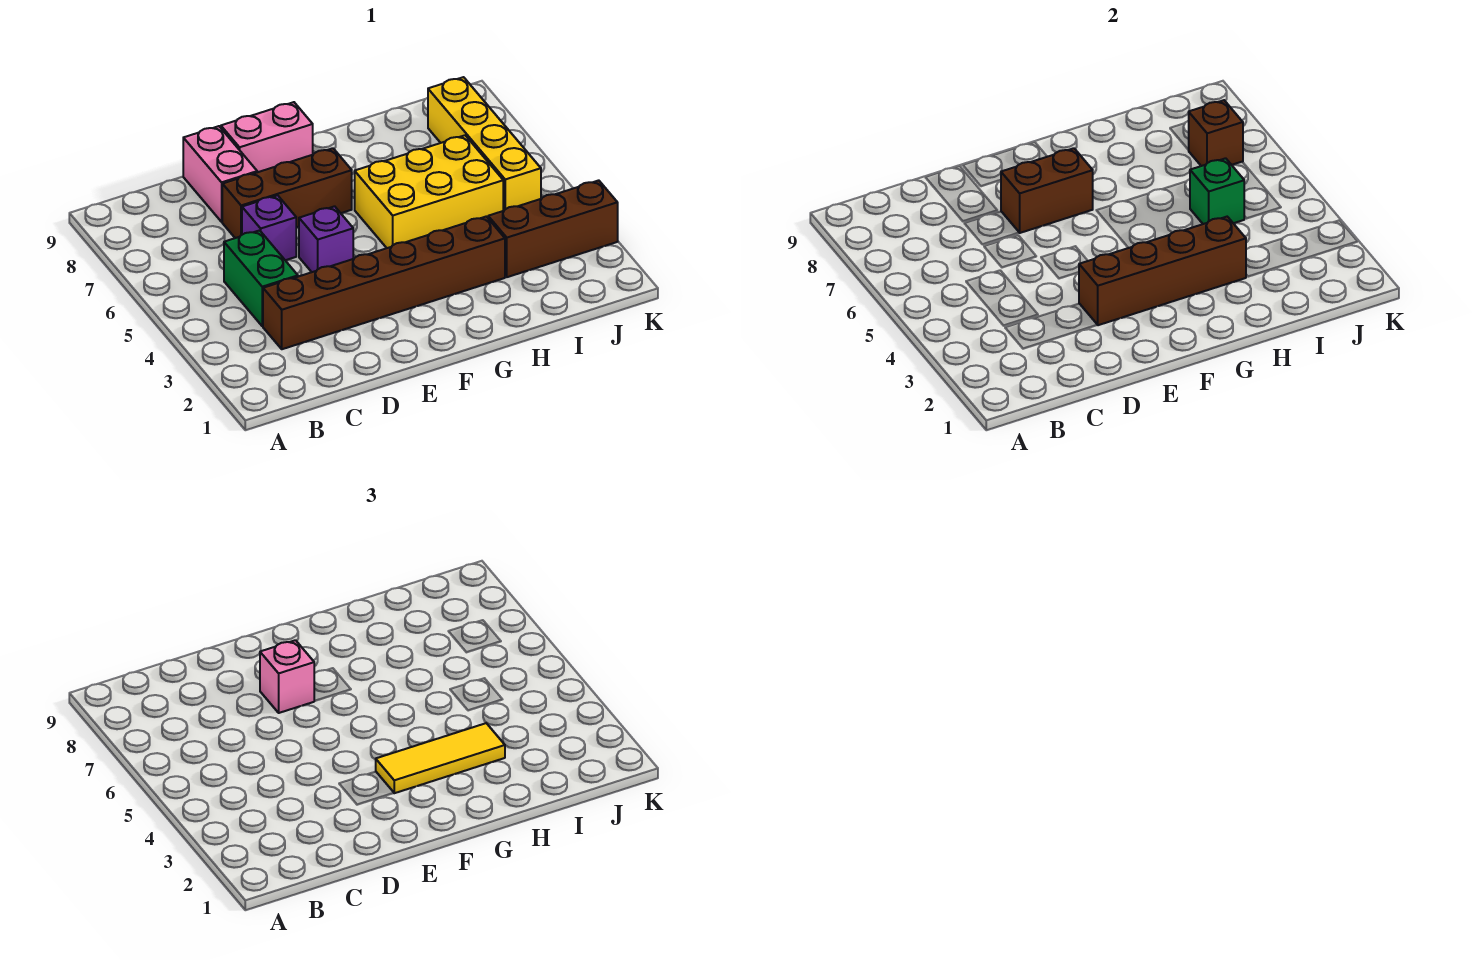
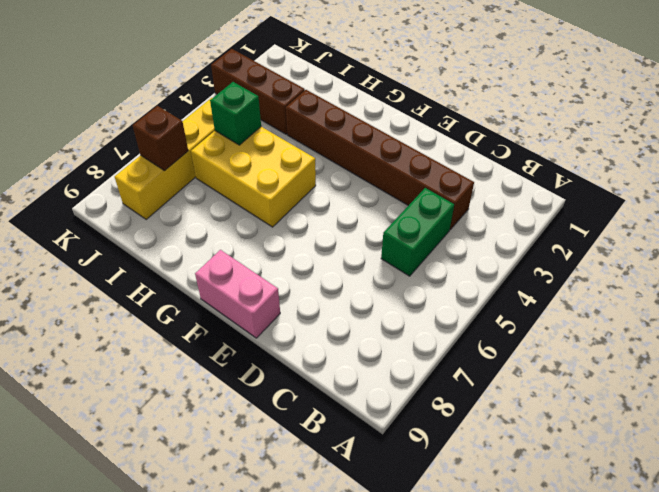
none -> purple brick D6 level 1
none -> brown brick D7:F7 level 1
none -> pink brick D8:D9 level 1

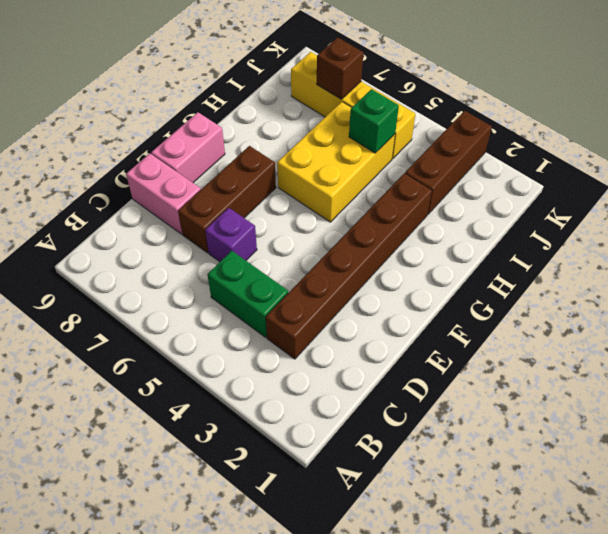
none -> purple brick E5 level 1
none -> brown brick E3:H3 level 2
none -> brown brick E7:F7 level 2

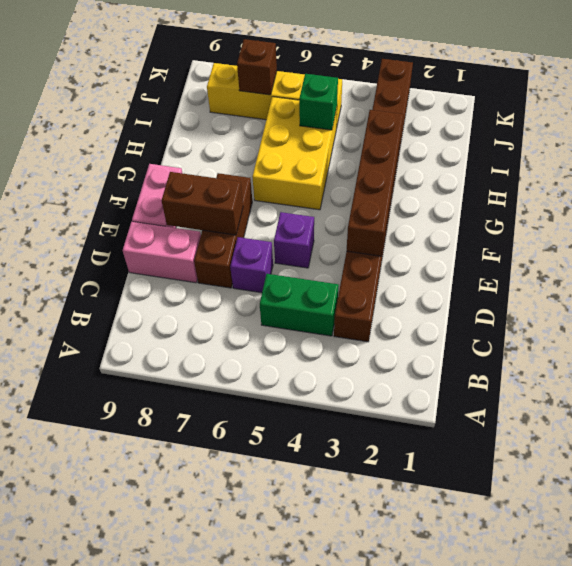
brown brick E7:E8 level 2 -> brown brick E7:F7 level 2
none -> pink brick E7 level 3
none -> yellow tile F3:H3 level 3

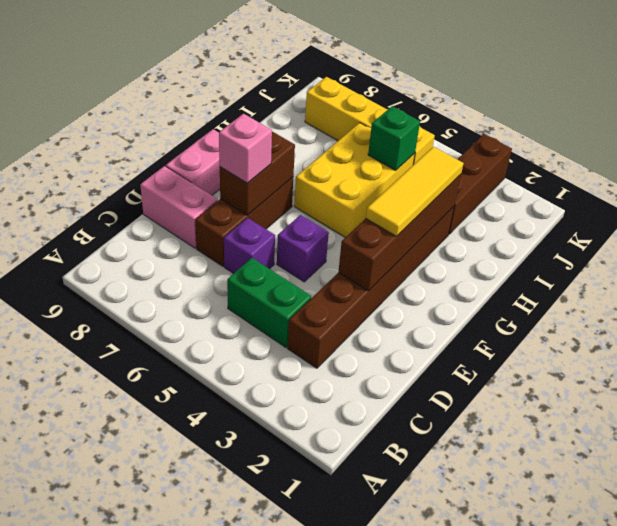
none -> brown brick J7 level 2

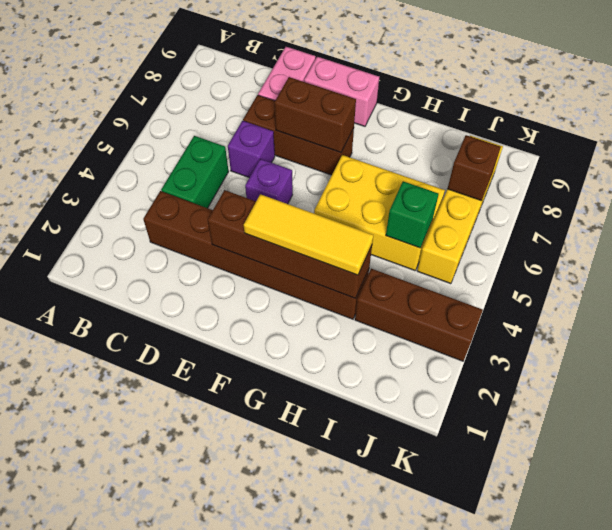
none -> pink brick E7 level 3

